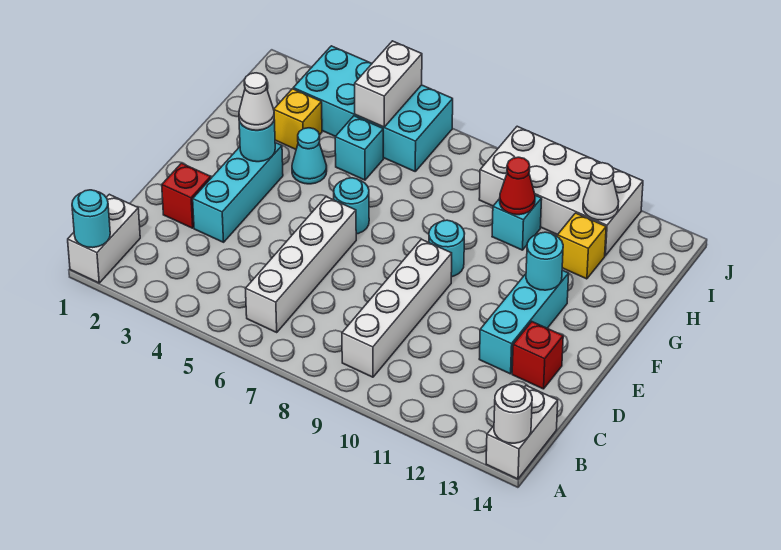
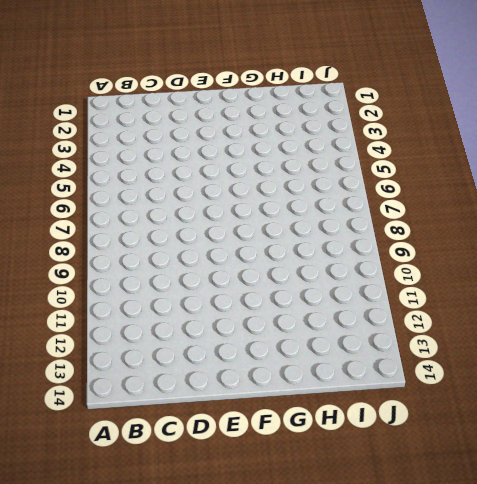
none -> white brick A1:B1 level 1
none -> white brick A14:B14 level 1
none -> white brick B6:E6 level 1

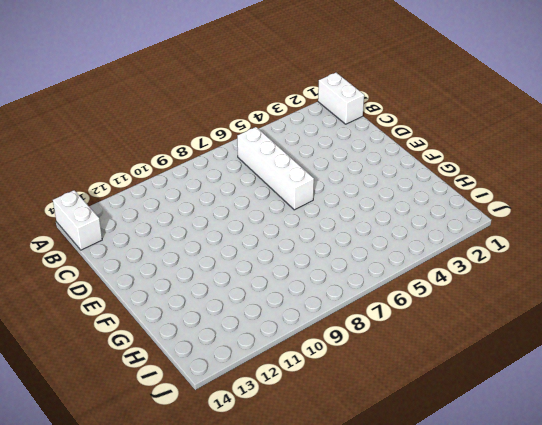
none -> white brick B9:E9 level 1
none -> red brick D2 level 1
none -> cyan brick D3:F3 level 1

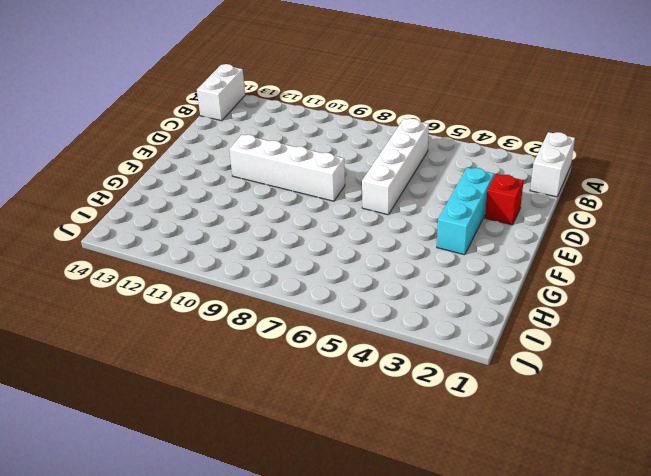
white brick E8:E11 level 1 -> white brick B9:E9 level 1
none -> cyan brick D12:F12 level 1
none -> red brick D13 level 1
none -> cyan round brick F6 level 1

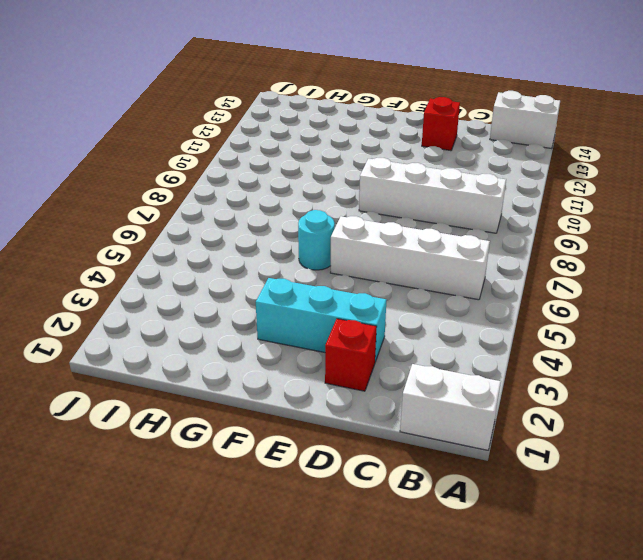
none -> cyan brick D12:F12 level 1
none -> cyan round brick F9 level 1
none -> cyan cone G4 level 1

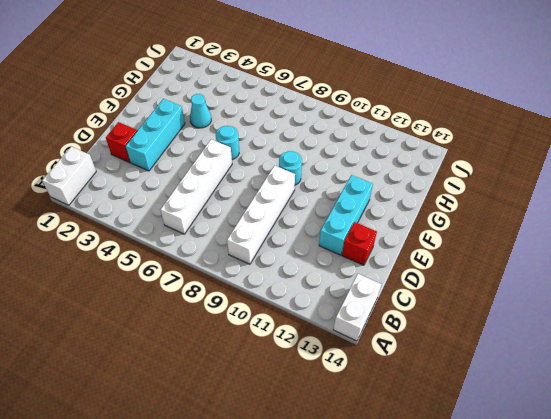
none -> yellow brick H3 level 1
none -> cyan brick H5 level 1
none -> cyan brick H10 level 1

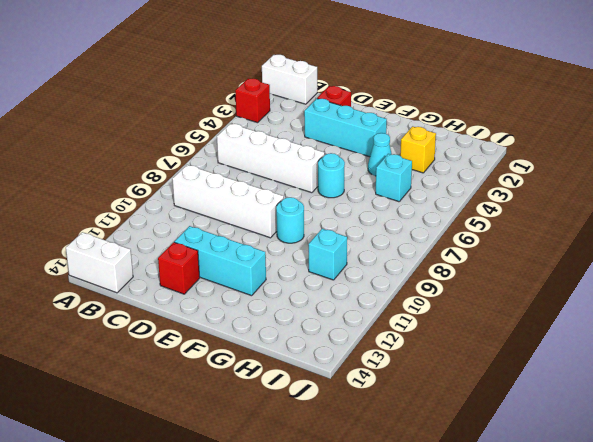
red brick A3 level 1 -> none
none -> yellow brick H12 level 1
none -> cyan brick I3:J6 level 1
none -> white brick I9:J12 level 1

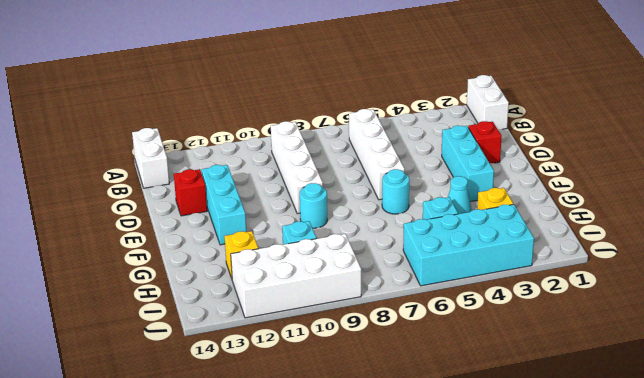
none -> cyan round brick A1 level 2
none -> white round brick A14 level 2
none -> cyan round brick F3 level 2

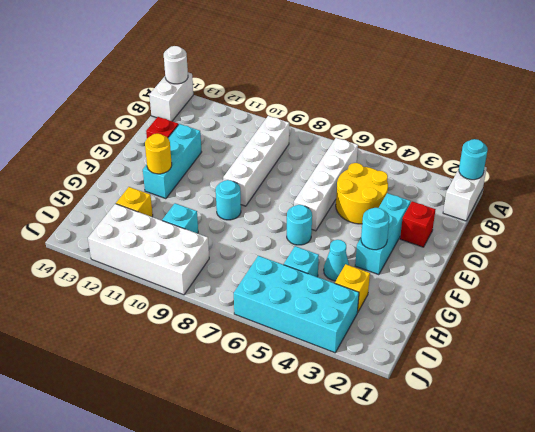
yellow round brick C4:D5 level 1 -> none
yellow round brick F12 level 2 -> cyan round brick F12 level 2
none -> red cone H10 level 2
none -> white brick I5:J5 level 2
none -> white cone I12 level 2

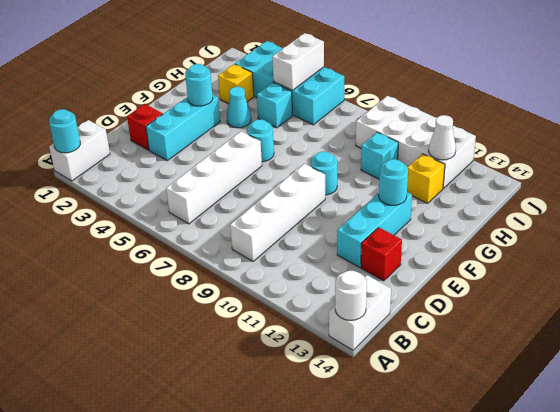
none -> red cone H10 level 2
none -> white cone F3 level 3

